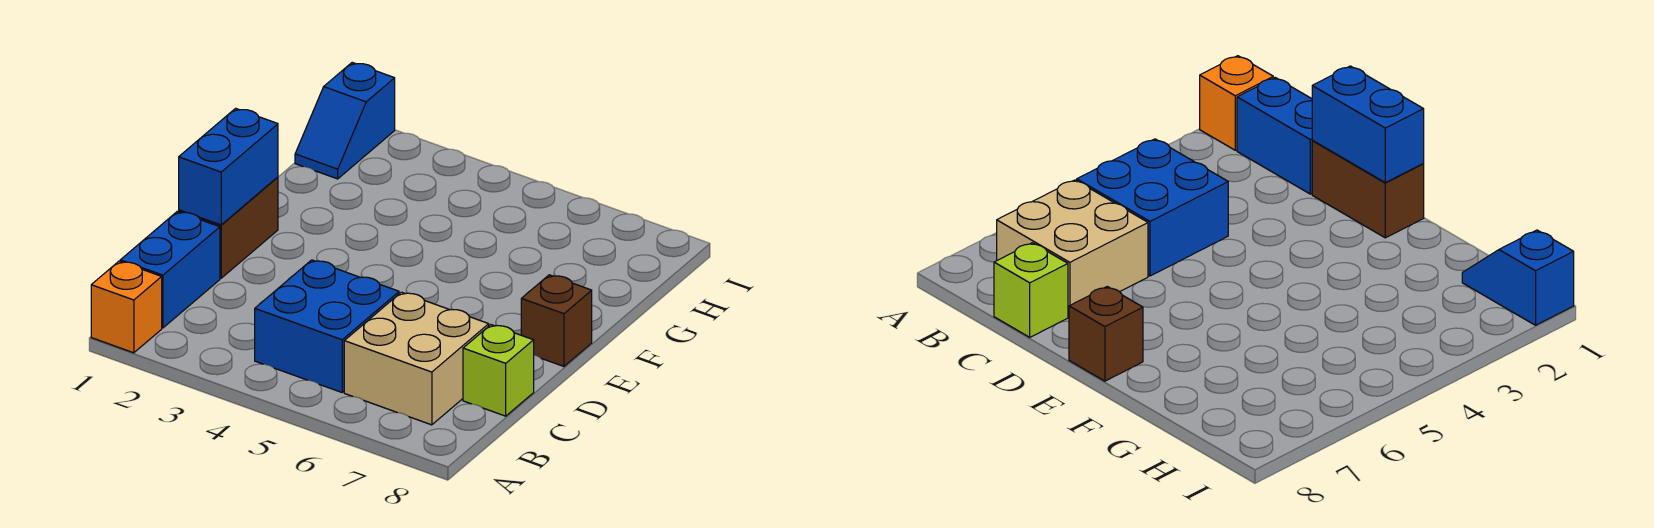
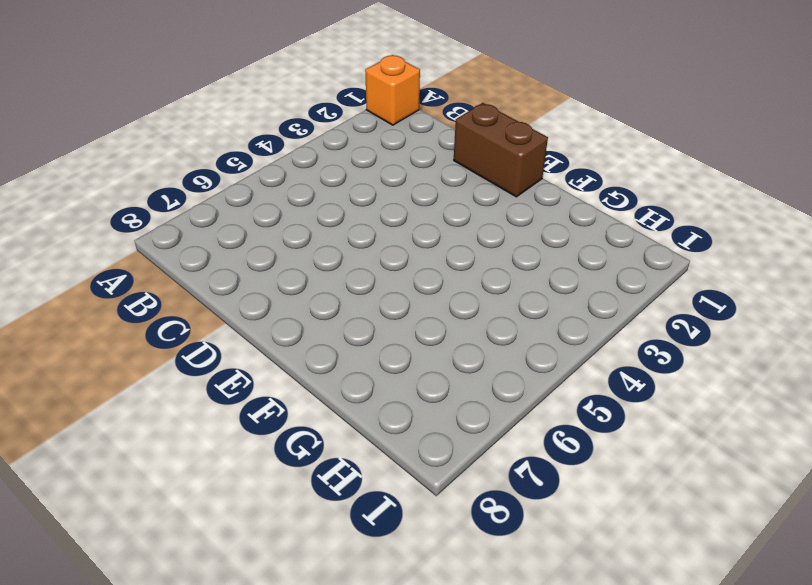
none -> blue brick B1:C1 level 1
none -> blue brick B4:C5 level 1

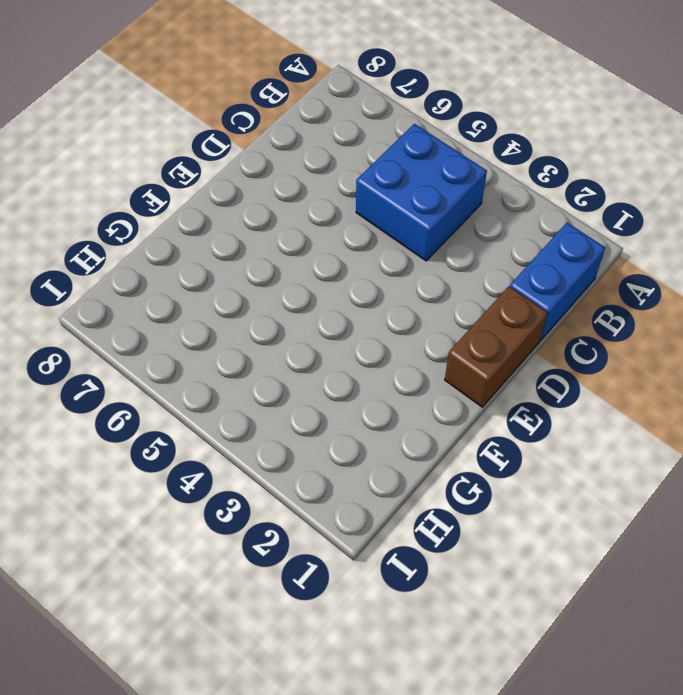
none -> orange brick A1 level 1
none -> tan brick B6:C7 level 1

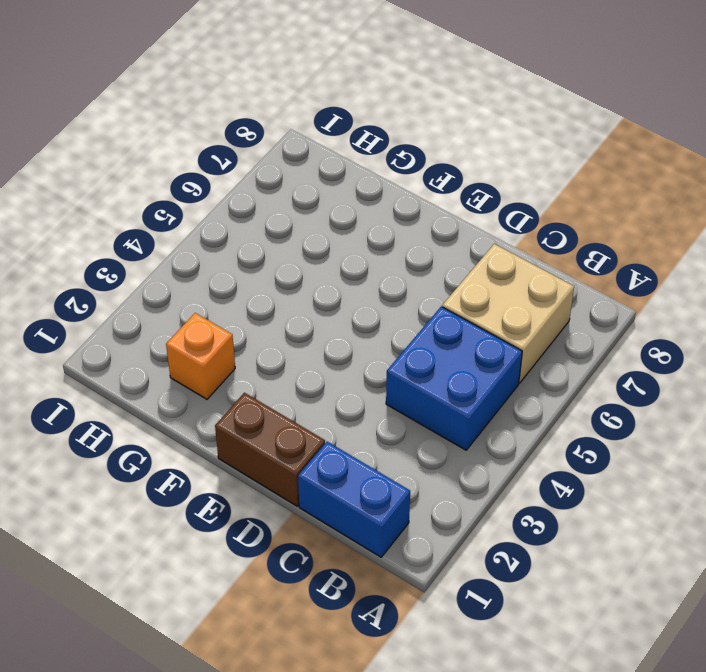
orange brick G2 level 1 -> orange brick A1 level 1
none -> lime brick C8 level 1
none -> brown brick E8 level 1

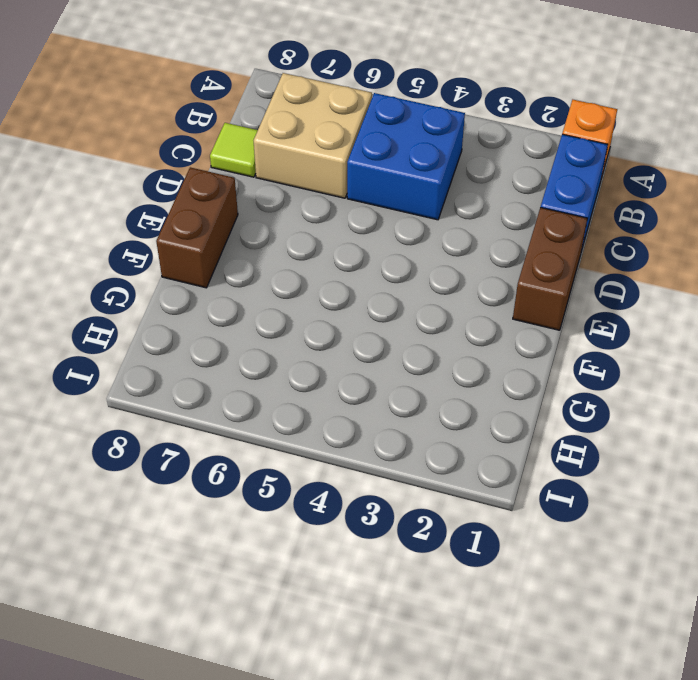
lime tile C8 level 1 -> lime brick C8 level 1
brown brick E8:F8 level 1 -> brown brick E8 level 1
none -> blue slope H1:I1 level 1 top I
none -> blue brick D1:E1 level 2

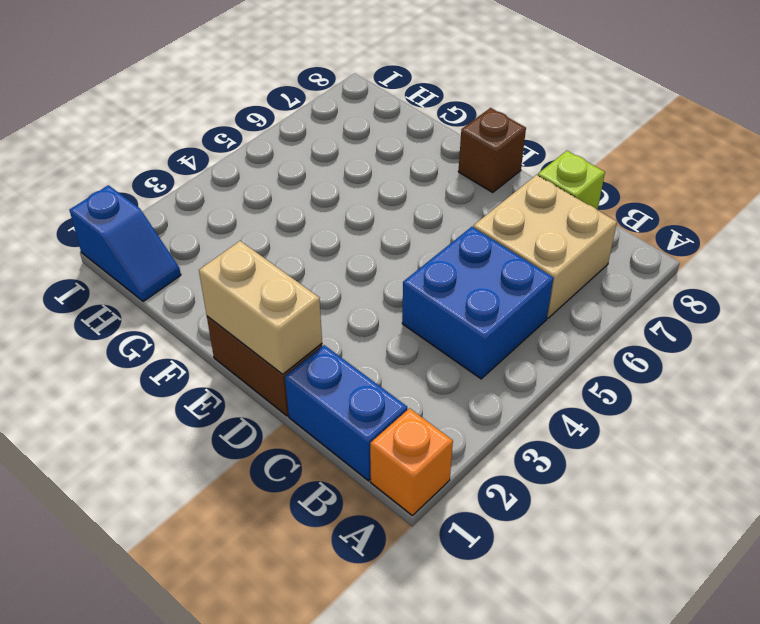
tan brick D1:E1 level 2 -> blue brick D1:E1 level 2

